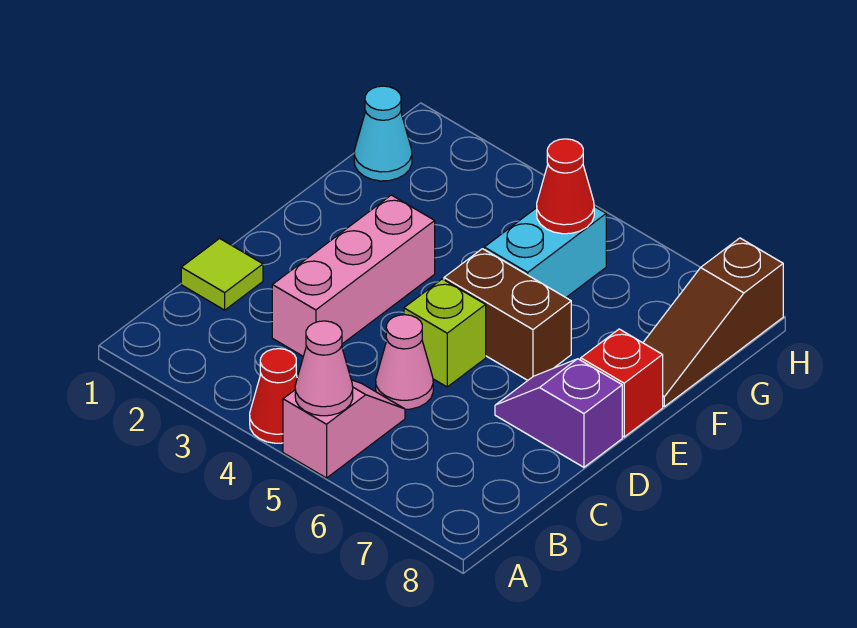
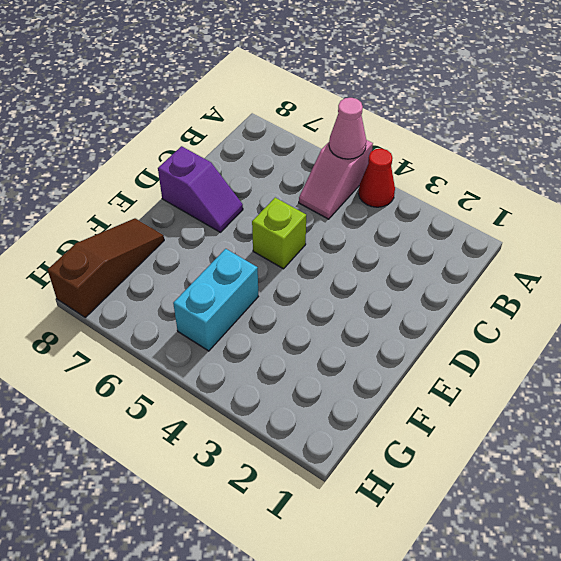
none -> lime tile C1 level 1
none -> pink brick C3:E3 level 1
none -> pink cone C5 level 1

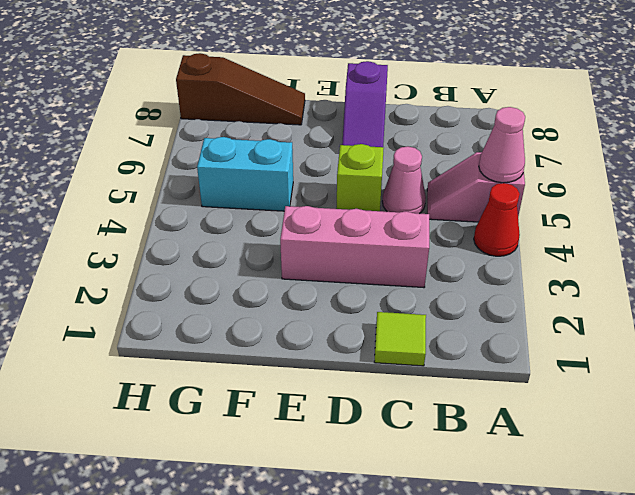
none -> brown brick E5:E6 level 1
none -> red brick E8 level 1
none -> cyan cone G1 level 1

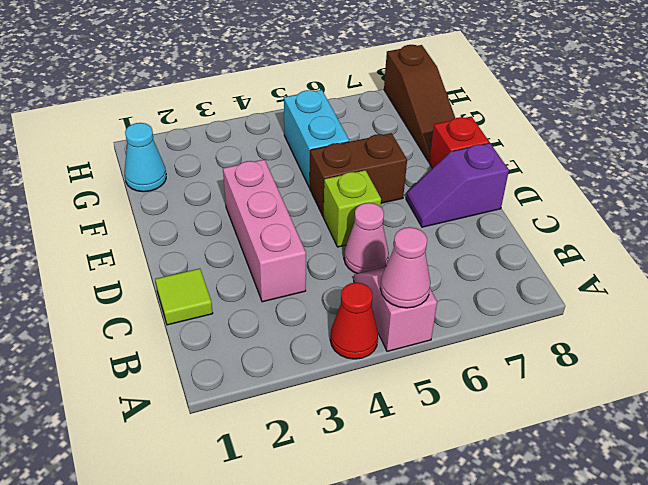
none -> red cone G5 level 2

